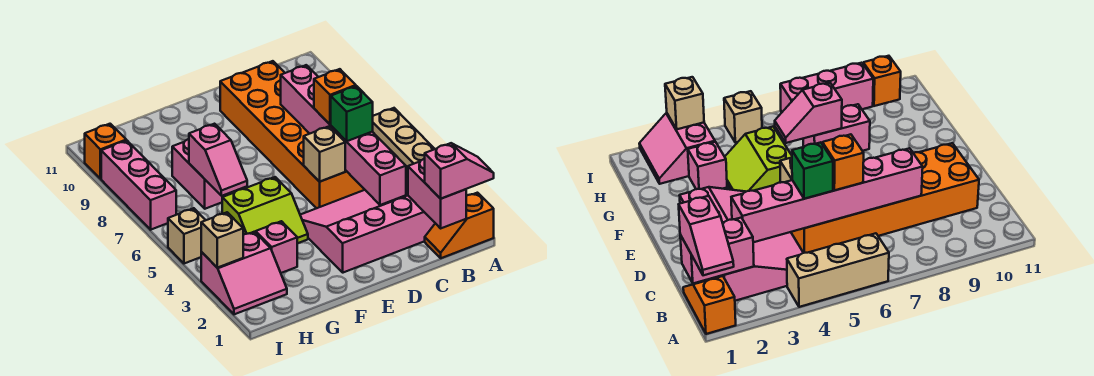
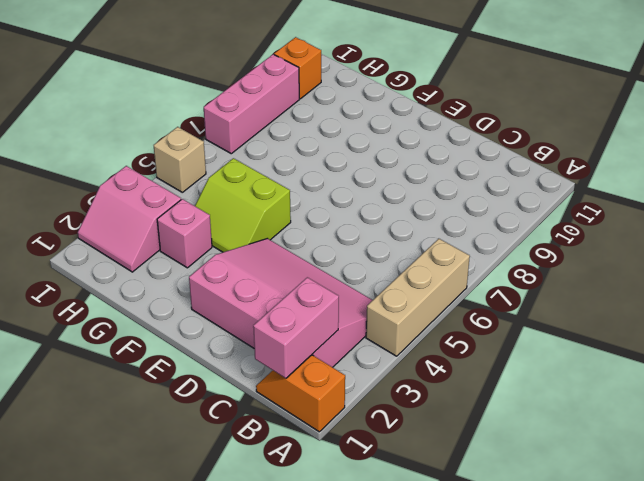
none -> orange brick C5:D10 level 1
none -> pink brick G7:G8 level 1
none -> pink brick C3:C8 level 2

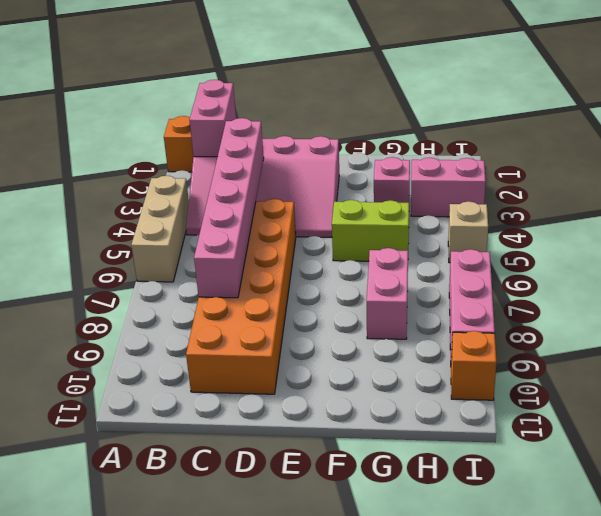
none -> tan brick D5 level 2
none -> pink slope G6:G7 level 2 top 7
none -> tan brick I3 level 2

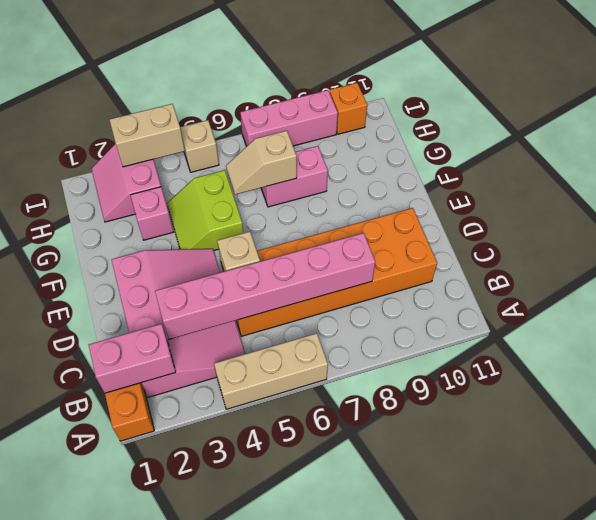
tan slope G6:G7 level 2 top 7 -> pink slope G6:G7 level 2 top 7
tan brick I3:I4 level 2 -> tan brick I3 level 2
none -> pink slope A1:B1 level 3 top B
none -> green brick C5 level 3
none -> orange brick C6 level 3

